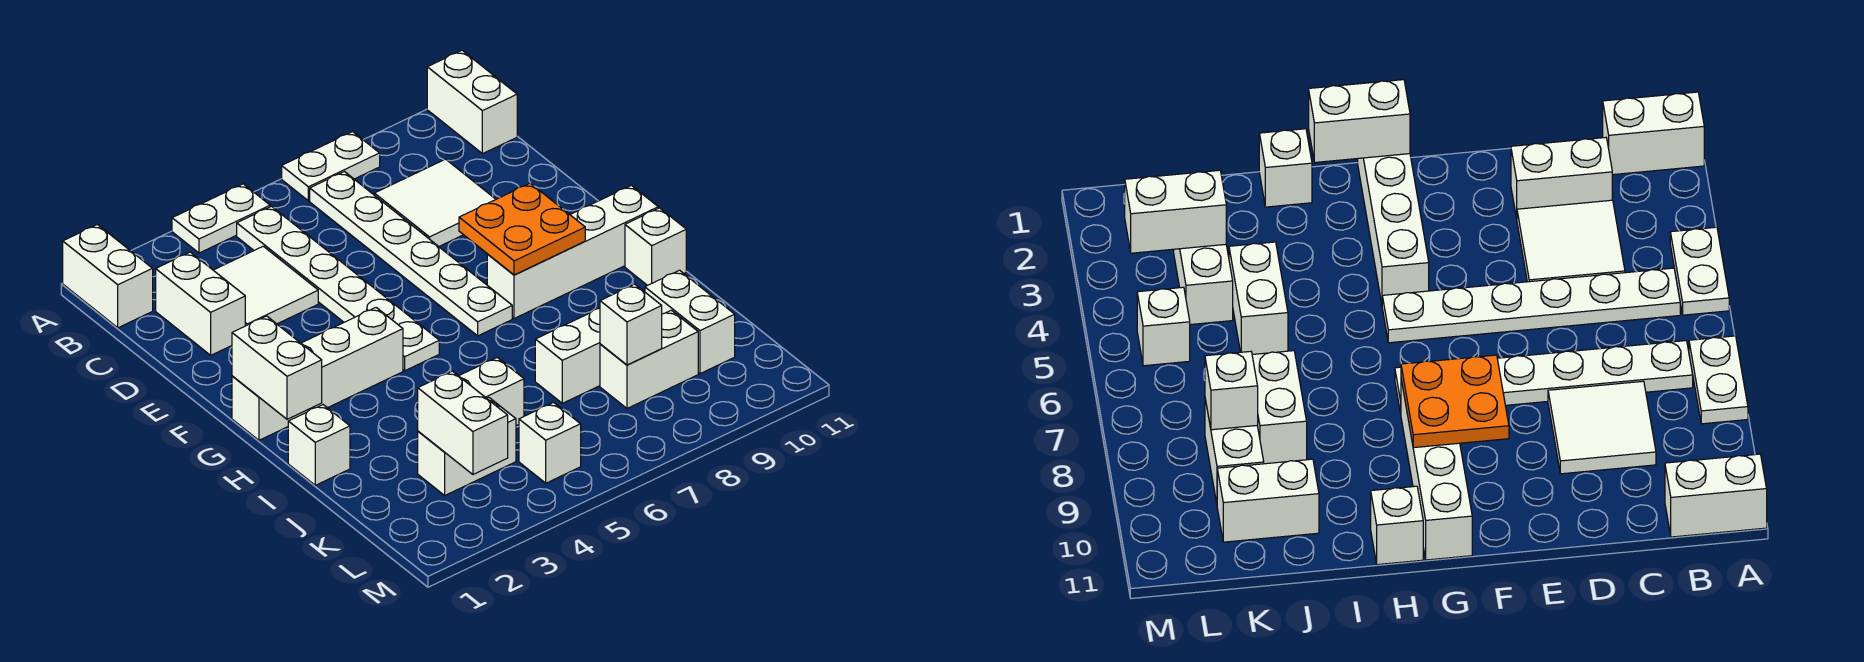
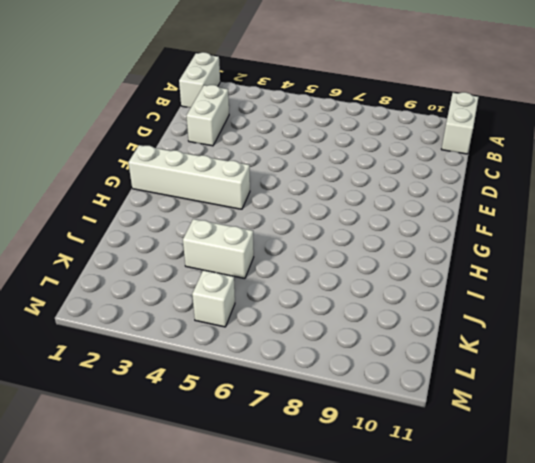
none -> white plate A4:A5 level 1
none -> white plate A7:A8 level 1
none -> white plate B5:G5 level 1

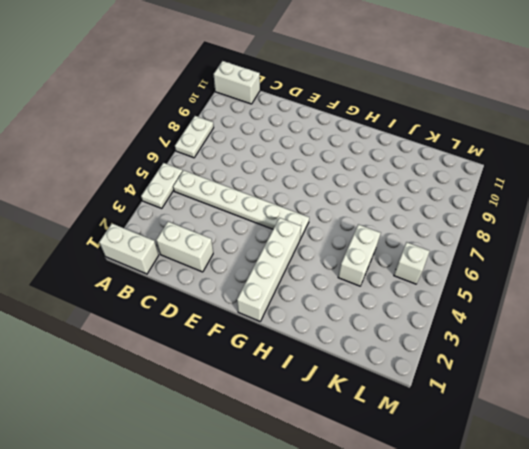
none -> white plate B7:G7 level 1
none -> white tile C3:D4 level 1
none -> white tile C8:D9 level 1

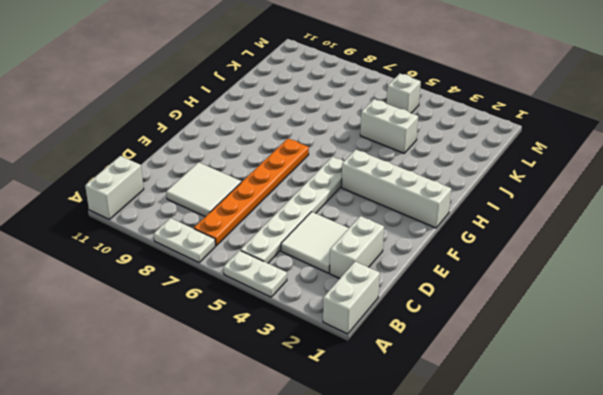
orange plate B7:G7 level 1 -> white plate B7:G7 level 1
none -> white brick G8:G11 level 1
none -> white brick H11 level 1
none -> white brick I1 level 1

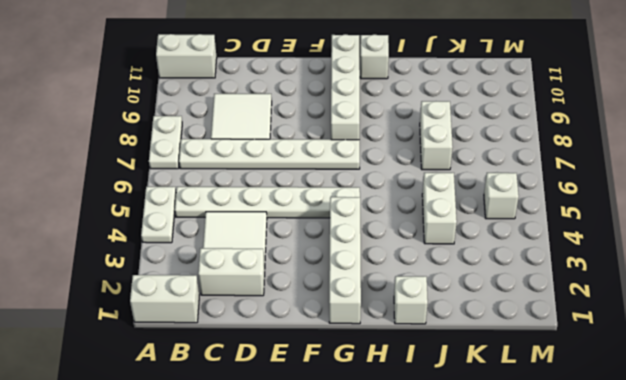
none -> white brick J10:K10 level 1
none -> white brick K3:K4 level 1
none -> white brick K8:K9 level 1

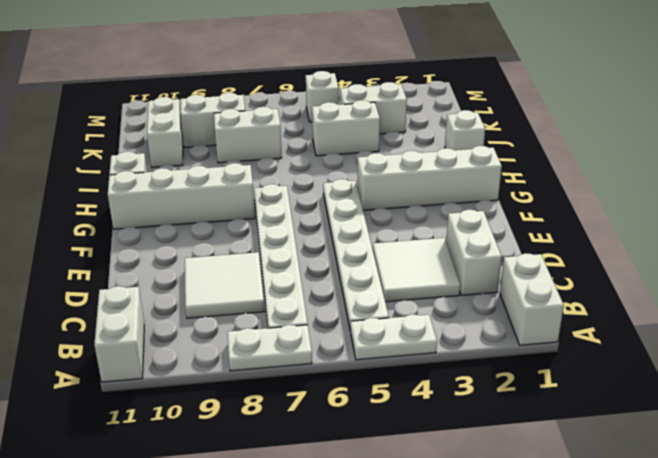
none -> orange plate F8:G9 level 2
none -> white brick G1:H1 level 2
none -> white brick K3:L3 level 2

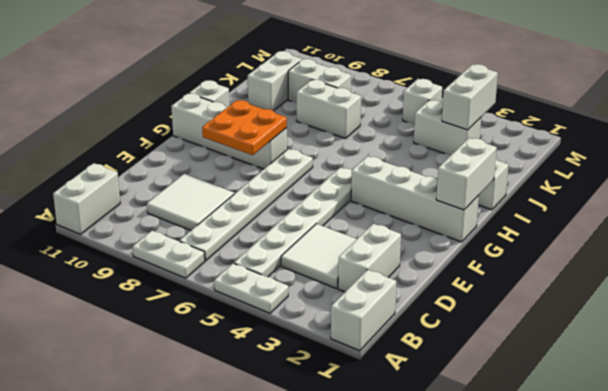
none -> white brick J4:J5 level 1
none -> white brick K8 level 2

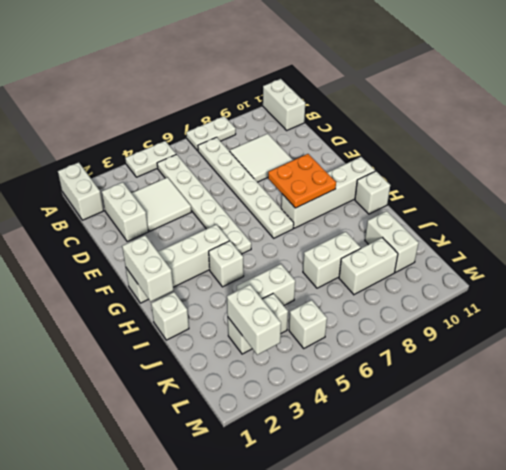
white brick H4 level 1 -> white brick K8 level 2

